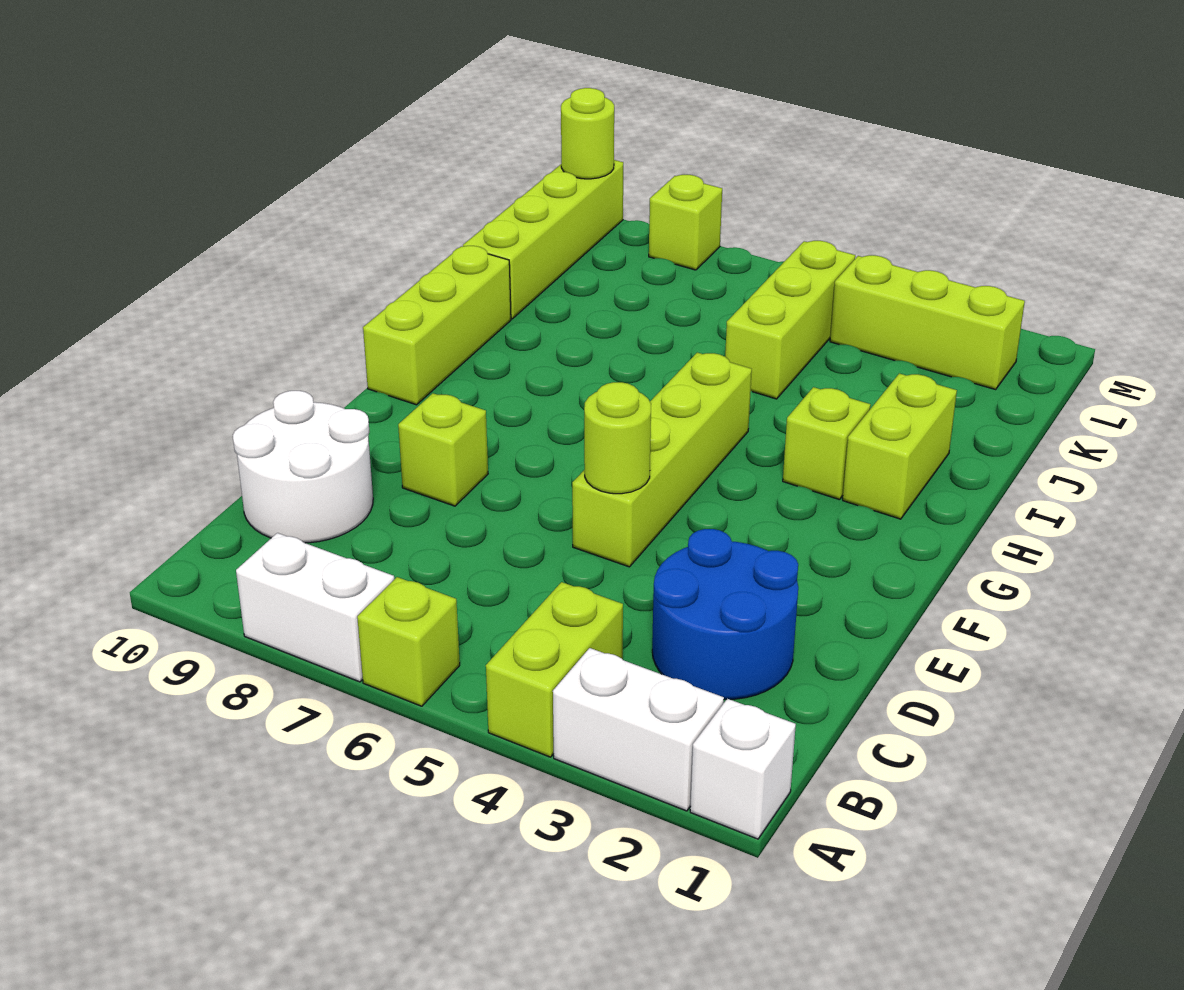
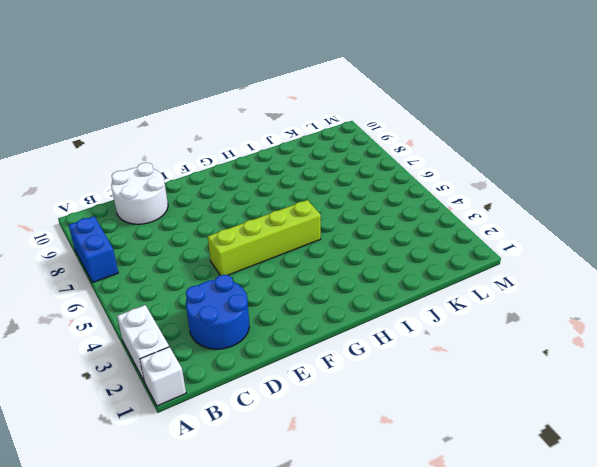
blue brick A7:A8 level 1 -> white brick A7:A8 level 1
none -> lime brick A4:B4 level 1
none -> lime brick A6 level 1
none -> lime brick E8 level 1

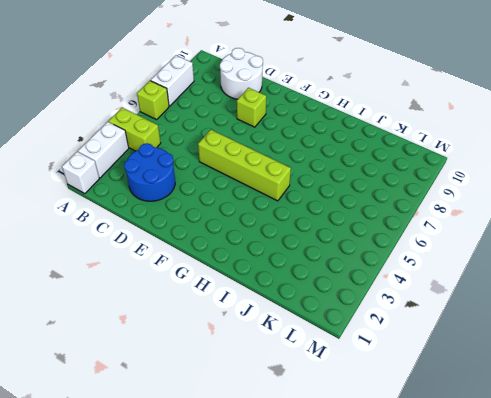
none -> lime brick G10:I10 level 1
none -> lime brick H2:I2 level 1
none -> lime brick H3 level 1

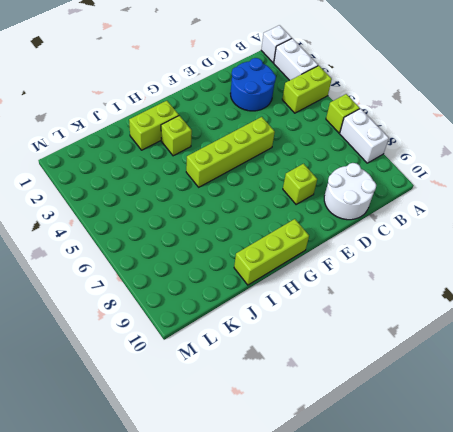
none -> lime brick J5:L5 level 1
none -> lime brick J10:M10 level 1
none -> lime brick L2:L4 level 1

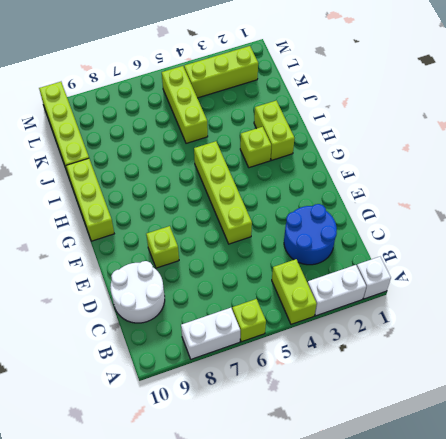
none -> lime brick M8 level 1
none -> lime round brick E5 level 2
none -> lime round brick M10 level 2

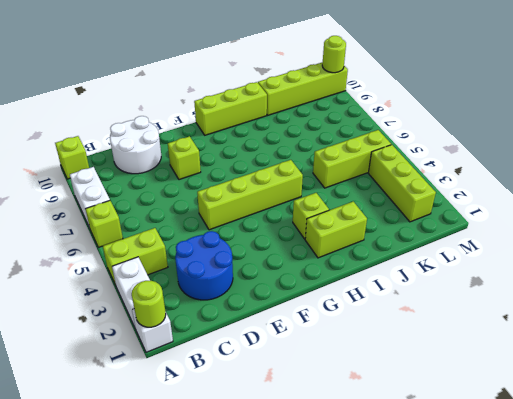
lime round brick A1 level 2 -> lime round brick E5 level 2
lime brick A10 level 1 -> lime brick M8 level 1

